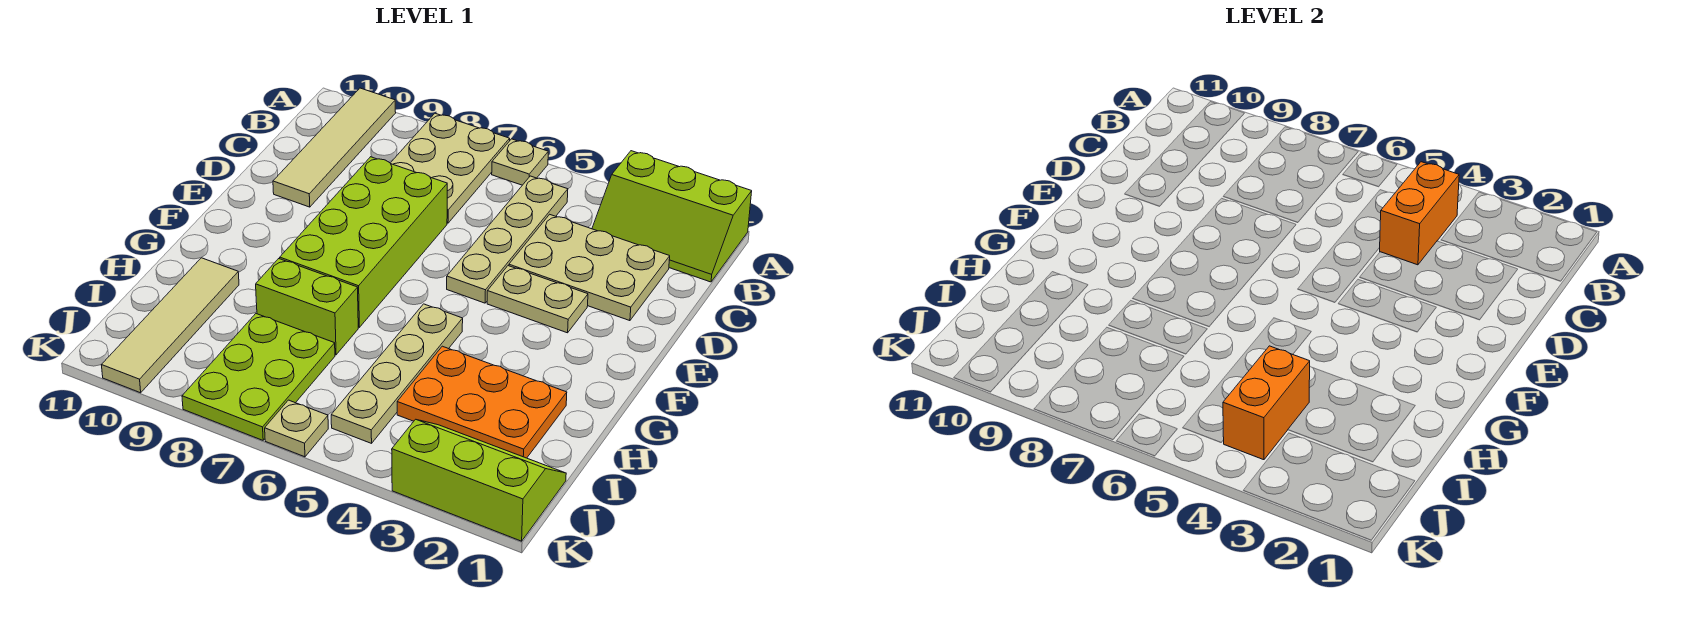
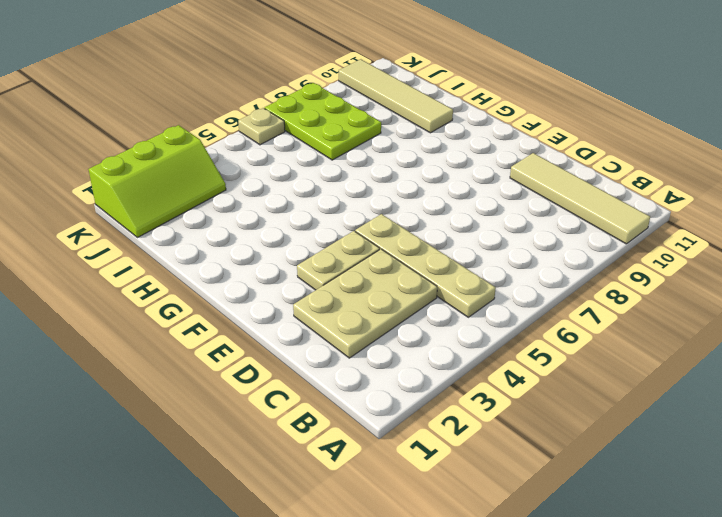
none -> lime slope A1:B3 level 1 top A
none -> tan plate A6 level 1
none -> tan plate A7:C8 level 1

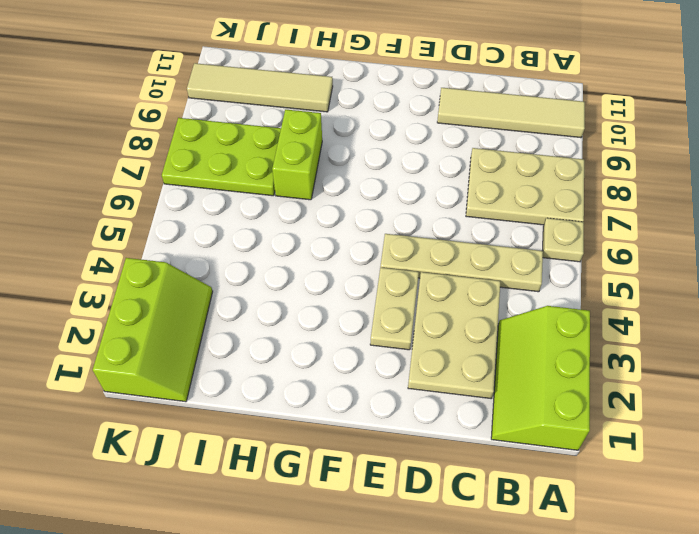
none -> lime brick D7:G8 level 1
none -> tan plate G5:J5 level 1
none -> orange plate H2:I4 level 1

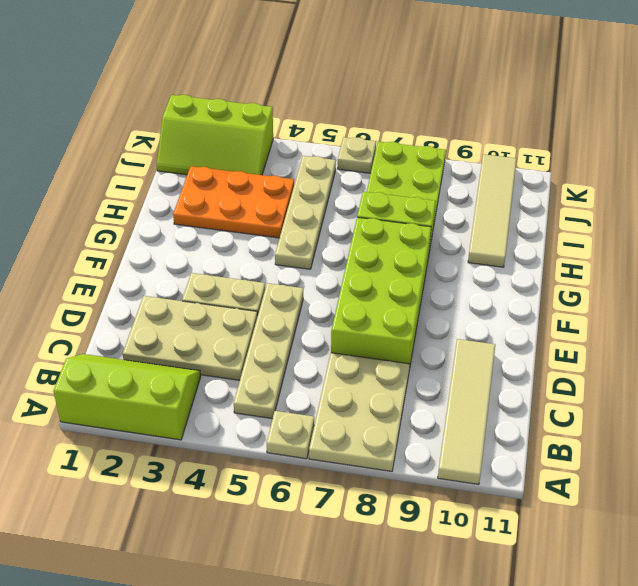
none -> orange brick B4:C4 level 2
none -> orange brick I4:J4 level 2

